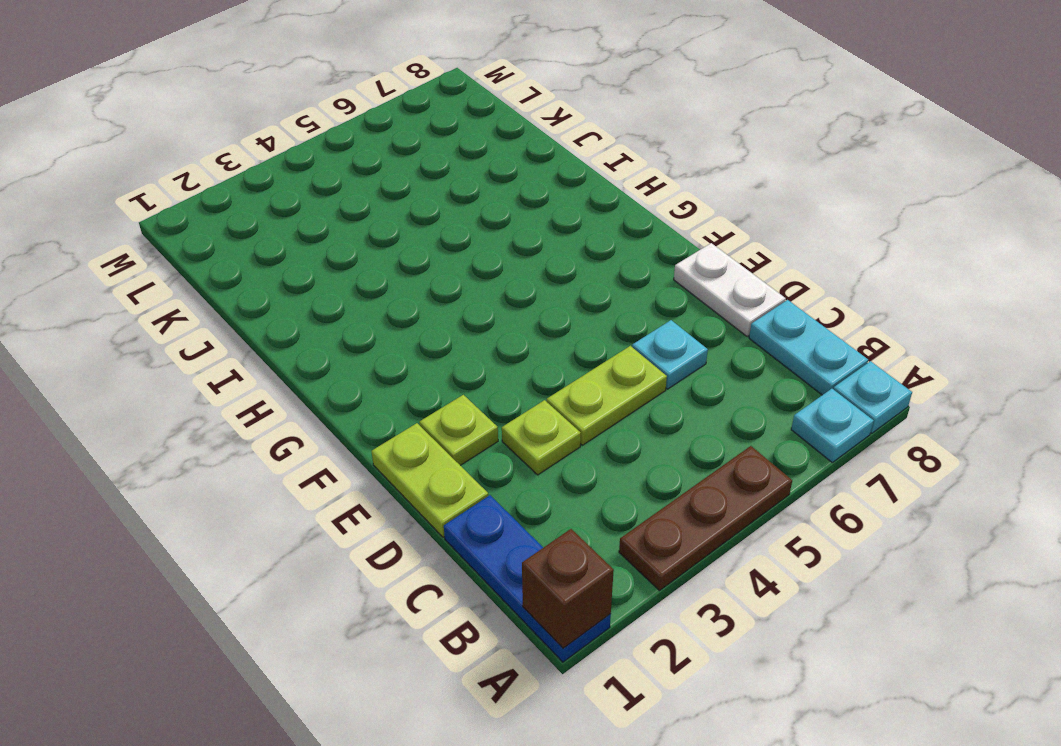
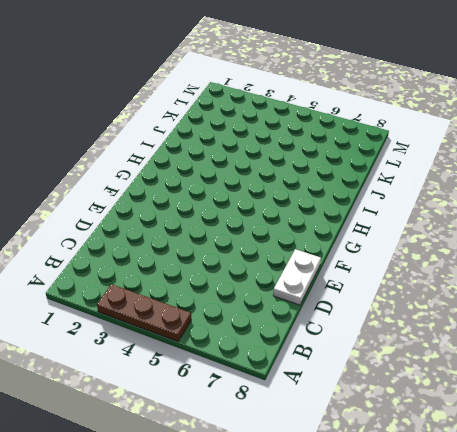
none -> blue plate A1:C1 level 1
none -> cyan plate A7 level 1
none -> cyan plate A8 level 1

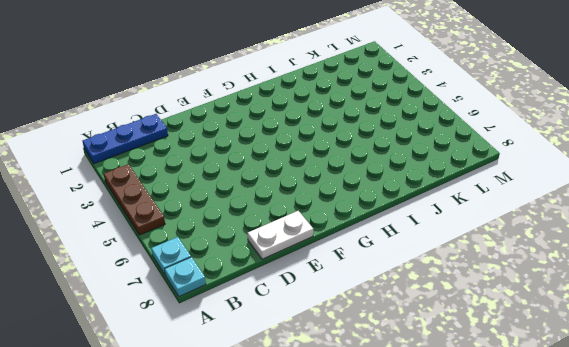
none -> cyan plate B8:C8 level 1
none -> lime plate D1:E1 level 1
none -> lime plate D3 level 1

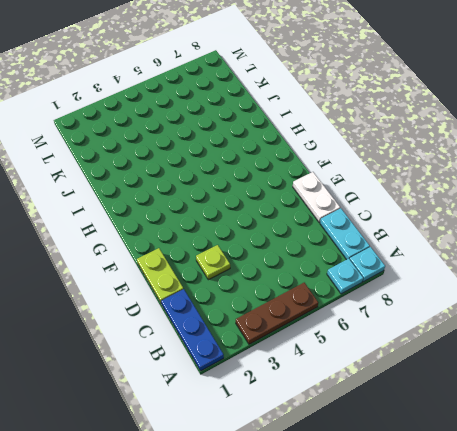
none -> lime plate D4:D5 level 1
none -> cyan plate D6 level 1
none -> lime plate E2 level 1

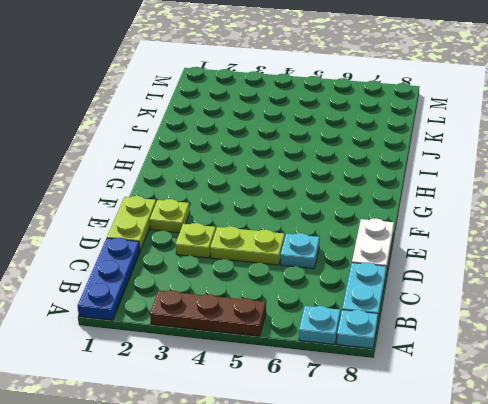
none -> brown brick A1 level 2

